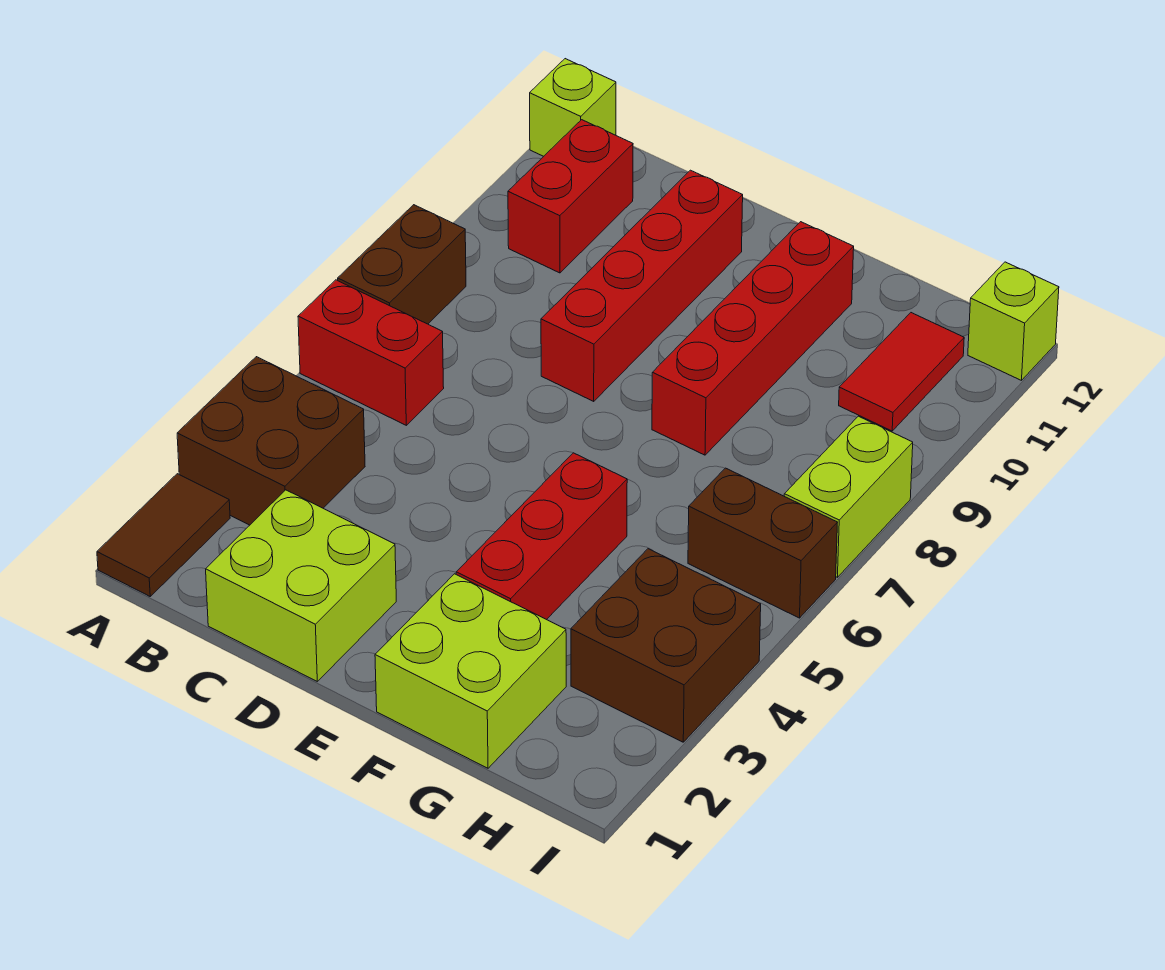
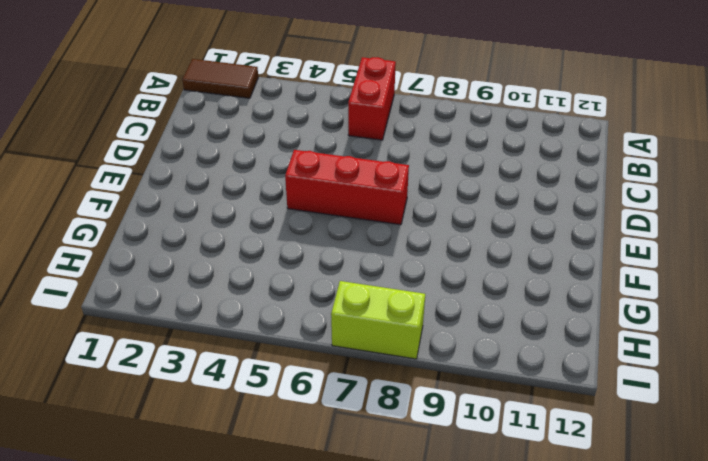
red brick E5:E7 level 1 -> red brick F3:F5 level 1
none -> brown brick A3:B4 level 1
none -> brown brick A7:A8 level 1
none -> lime brick A12 level 1

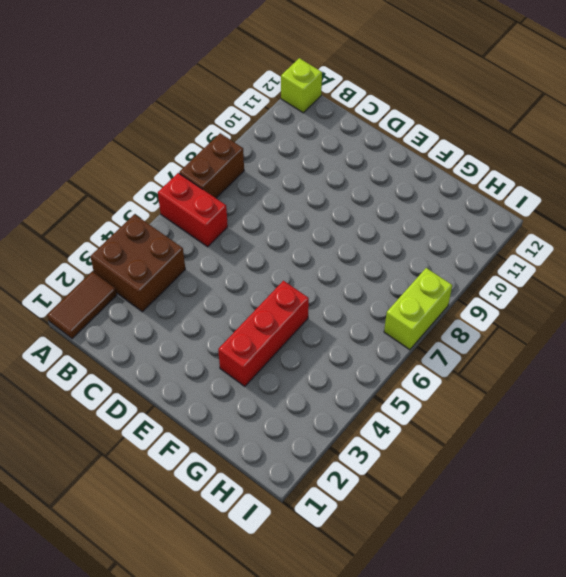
none -> red brick B10:B11 level 1
none -> lime brick C1:D2 level 1
none -> red brick D8:D11 level 1

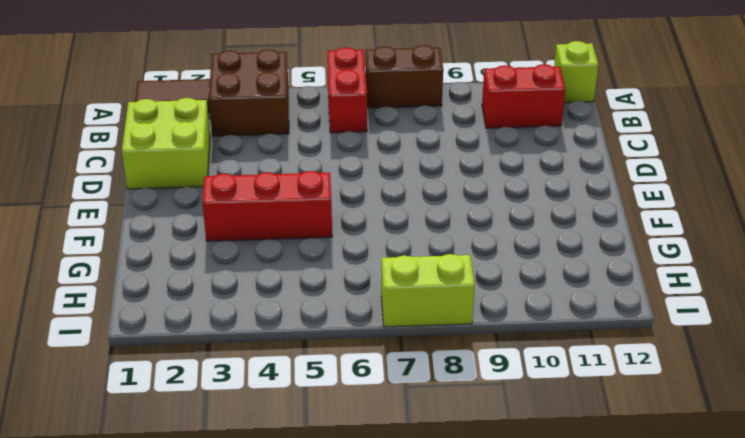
none -> red brick D8:D11 level 1
none -> lime brick F1:G2 level 1
none -> red brick F8:F11 level 1

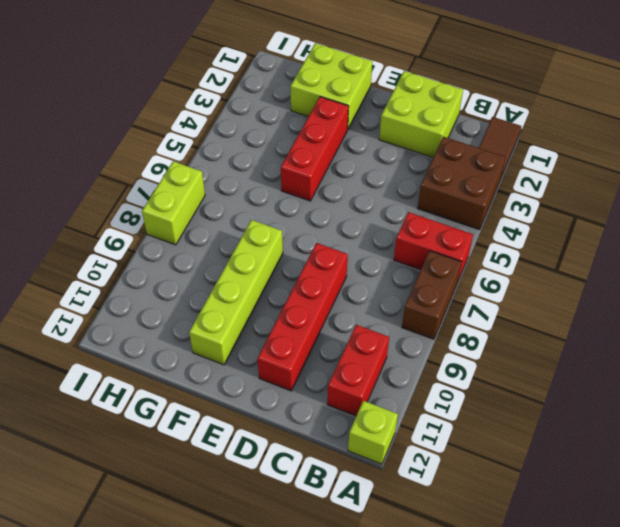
lime brick F8:F11 level 1 -> red brick F8:F11 level 1
none -> brown brick H3:I4 level 1
none -> brown brick H6:I6 level 1
none -> red tile H10:H11 level 1

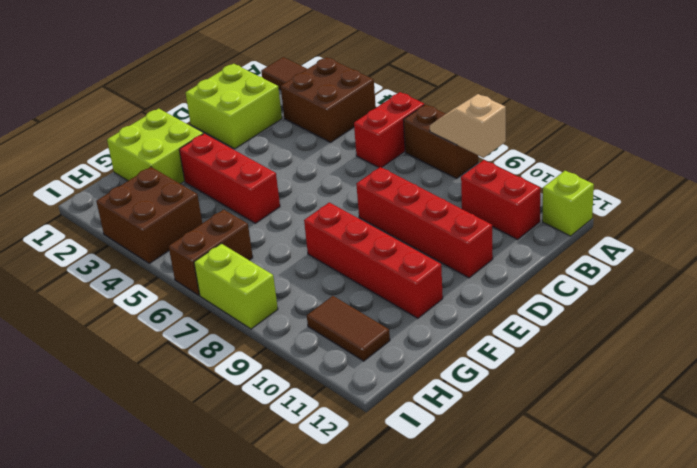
tan slope A8:A9 level 2 top 9 -> none
brown tile H10:H11 level 1 -> red tile H10:H11 level 1
none -> lime brick I12 level 1

